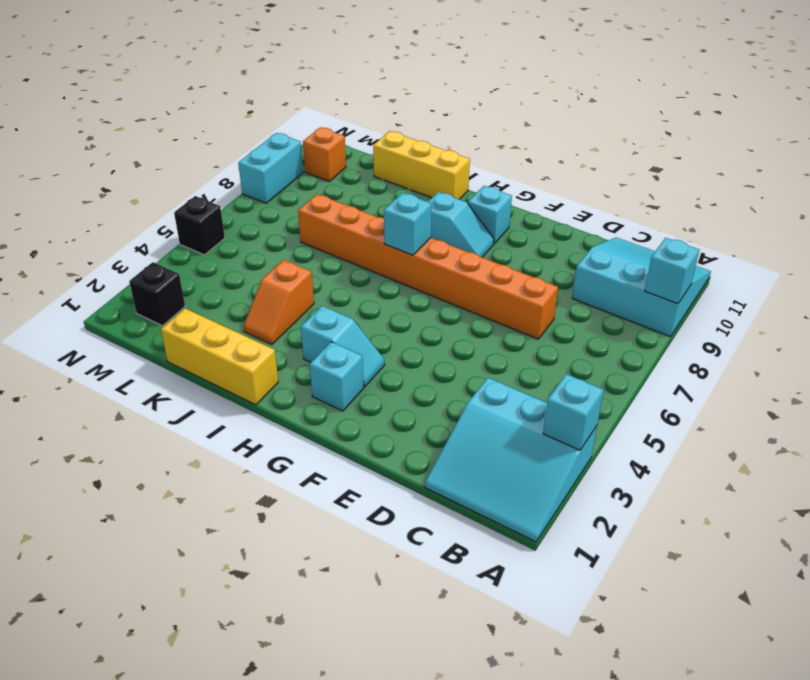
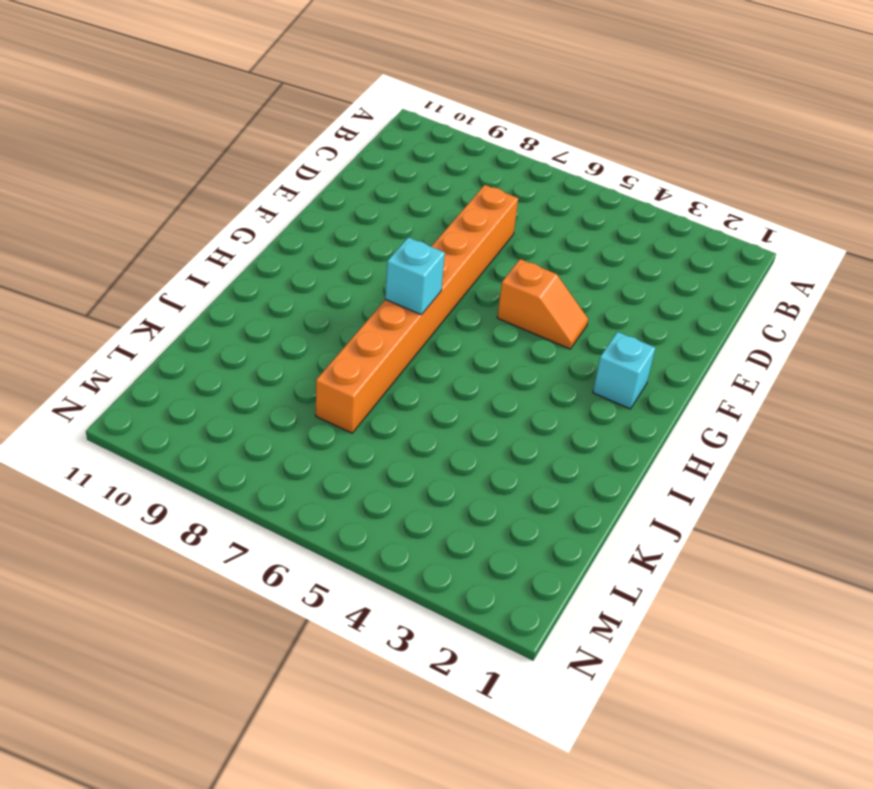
orange slope F4:F5 level 1 top 5 -> orange slope J3:J4 level 1 top 4
none -> cyan slope A1:C3 level 1 top 3
none -> cyan slope A9:C11 level 1 top 9
none -> cyan slope G3:H3 level 1 top H

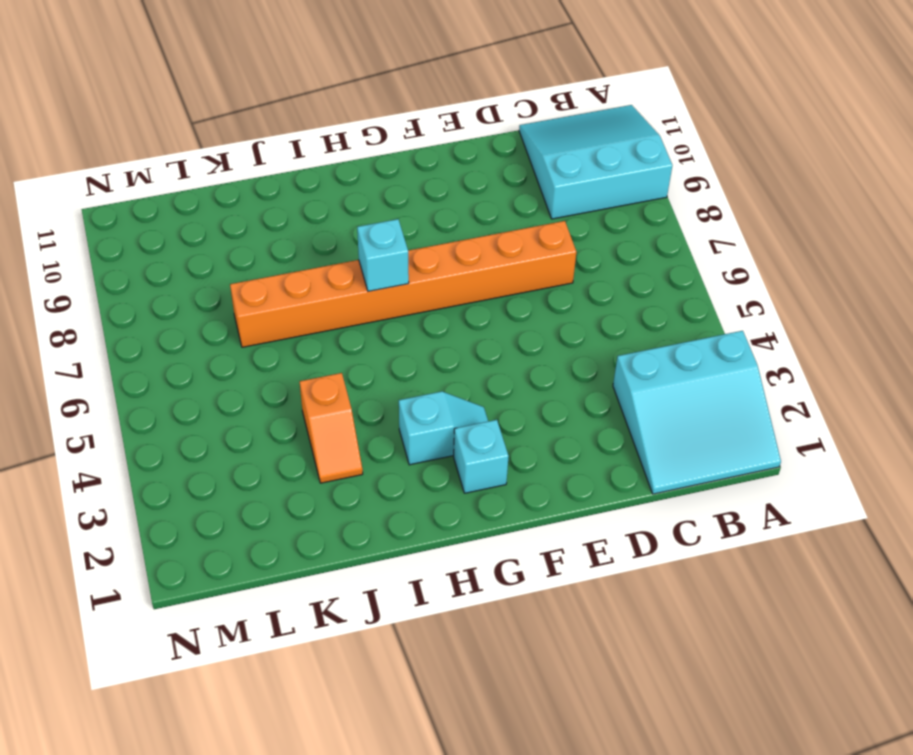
none -> cyan slope G9:H9 level 1 top H
none -> cyan brick G10 level 1
none -> yellow brick I1:K1 level 1

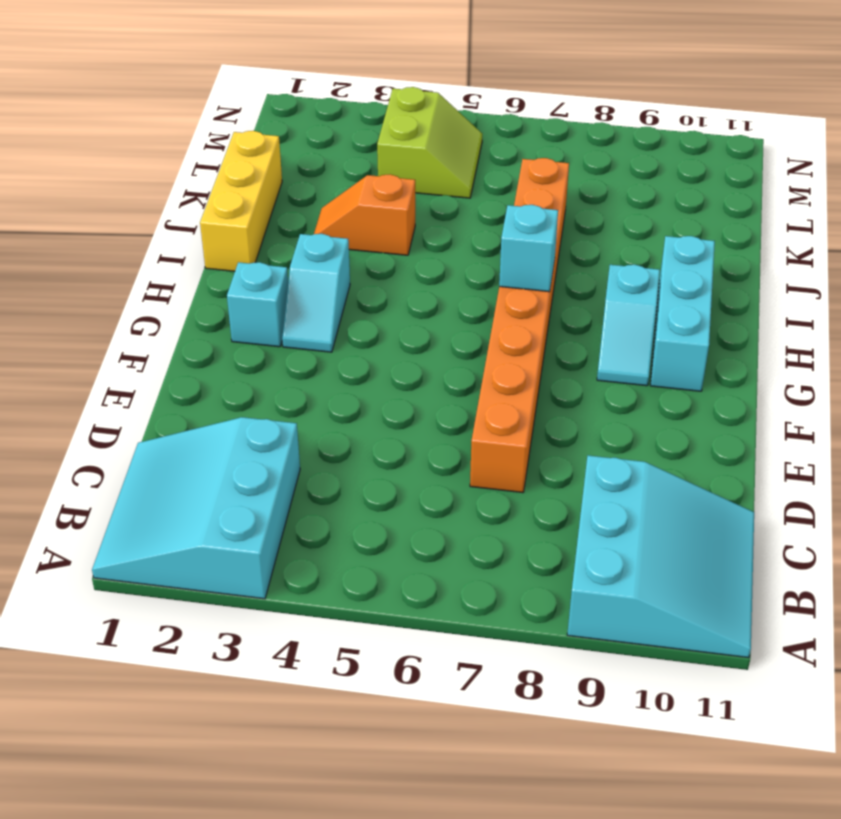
cyan brick G10:I10 level 1 -> cyan brick G10 level 1
lime slope L4:M5 level 1 top 4 -> none
none -> yellow brick I11:K11 level 1
none -> black brick M2 level 1
none -> orange brick M10 level 1

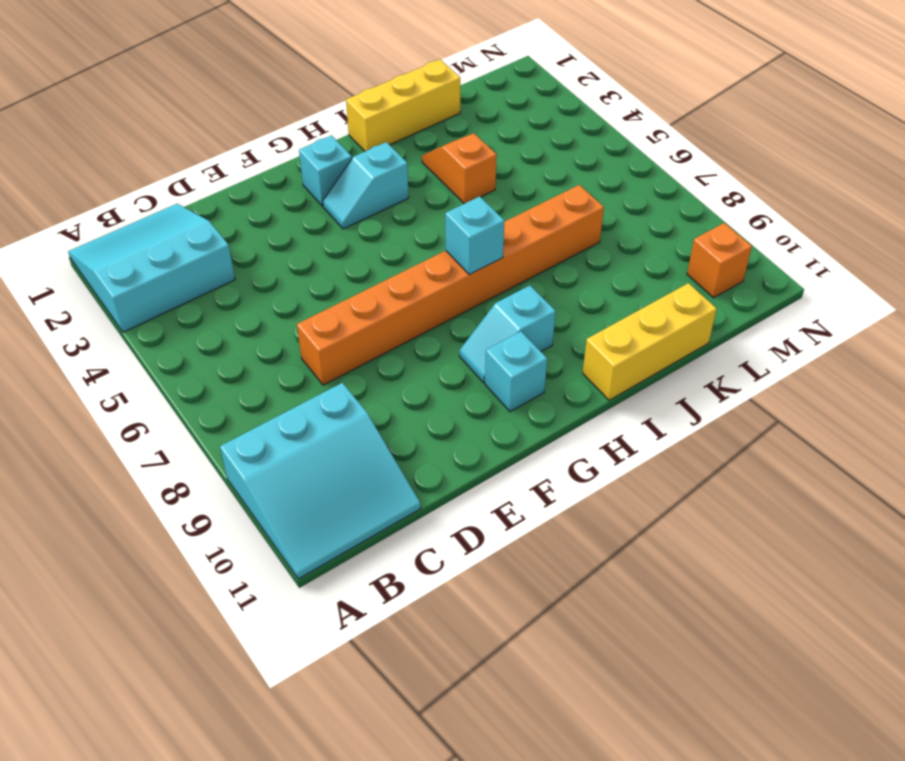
none -> black brick M2 level 1
none -> black brick N5 level 1
none -> cyan brick N8:N9 level 1

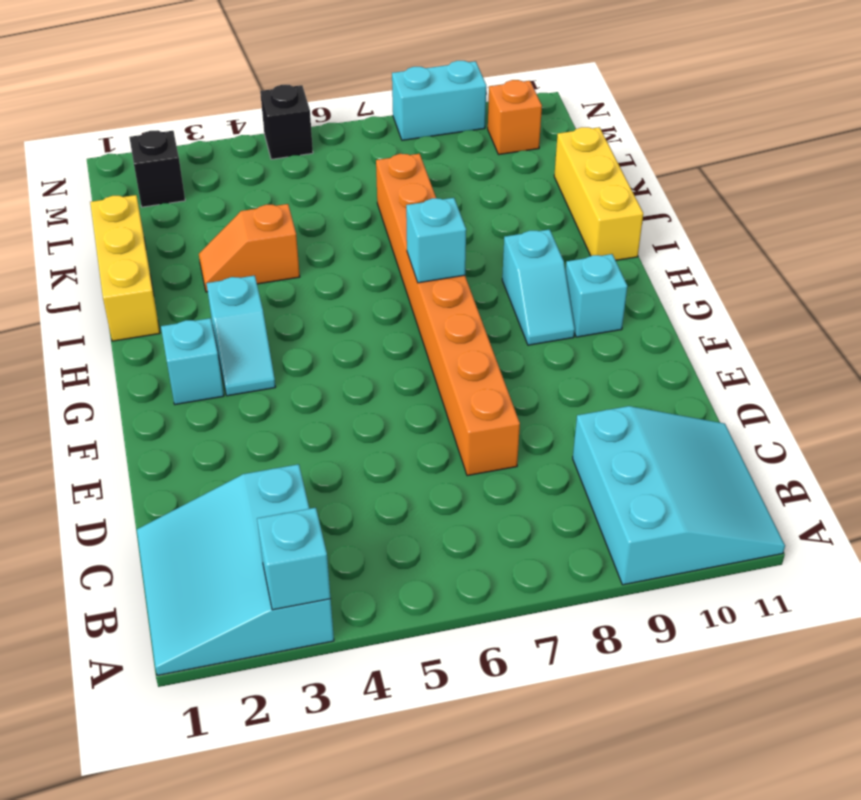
none -> cyan brick A9 level 2

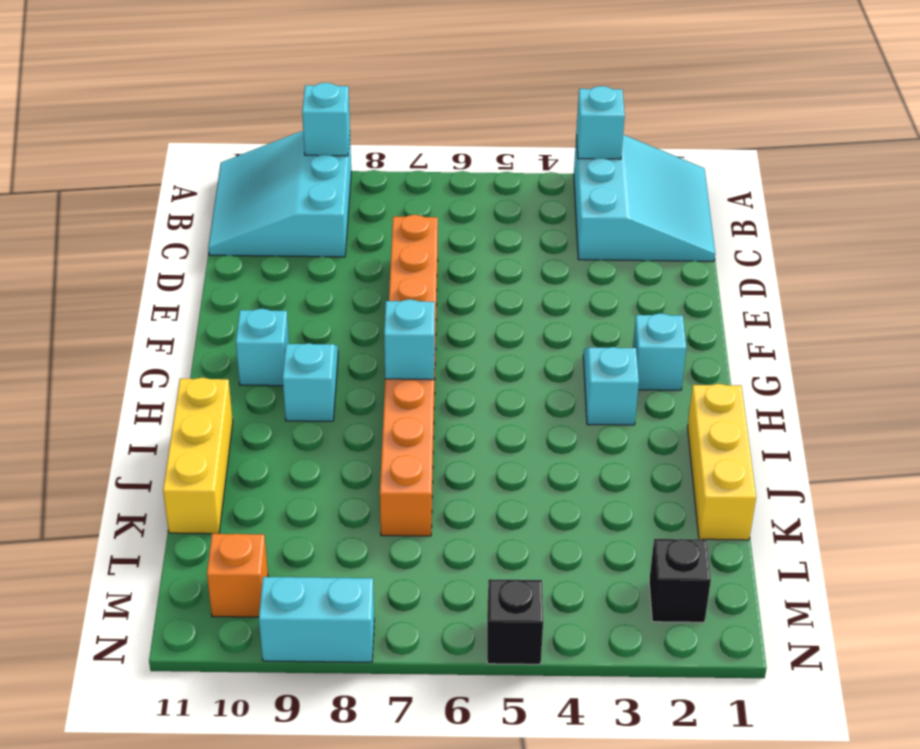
none -> orange slope J3:J4 level 1 top 4

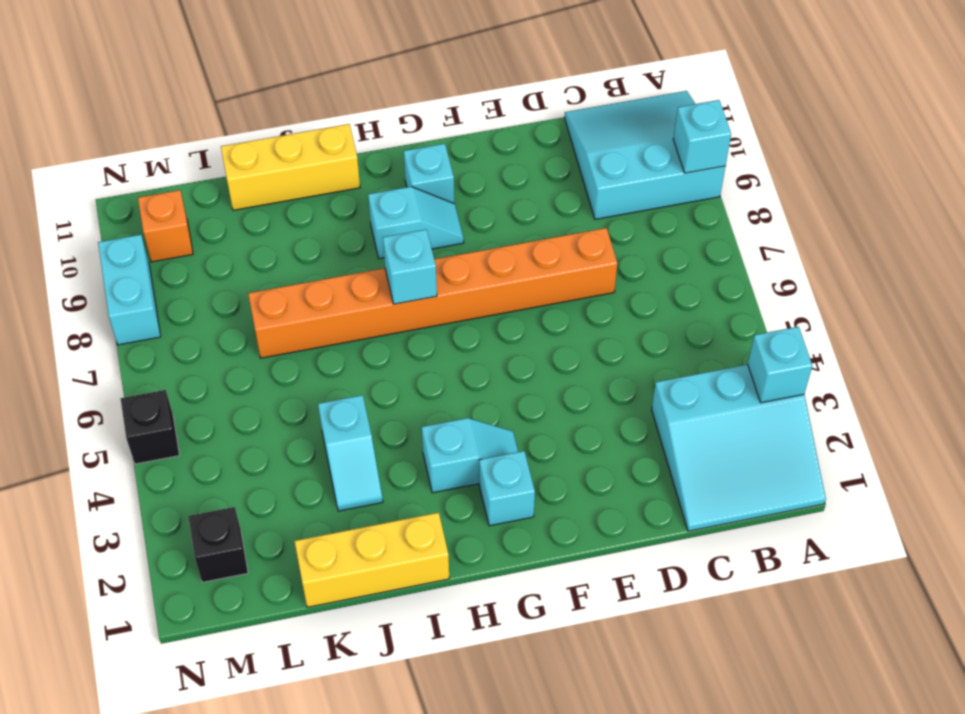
cyan slope J3:J4 level 1 top 4 -> orange slope J3:J4 level 1 top 4

